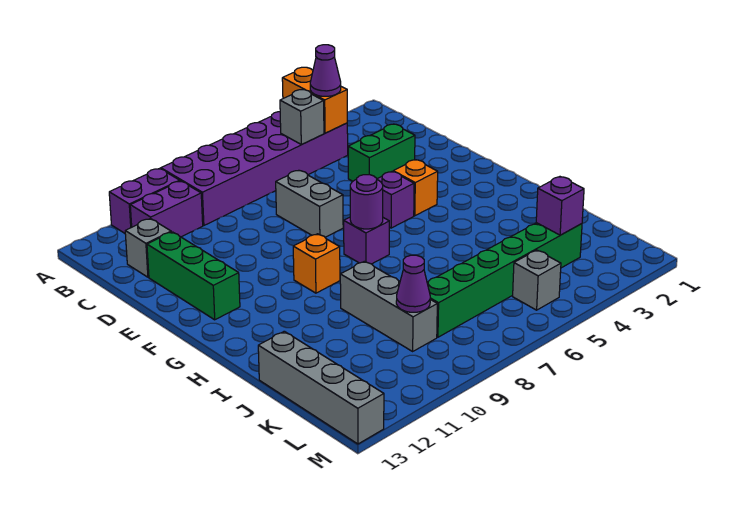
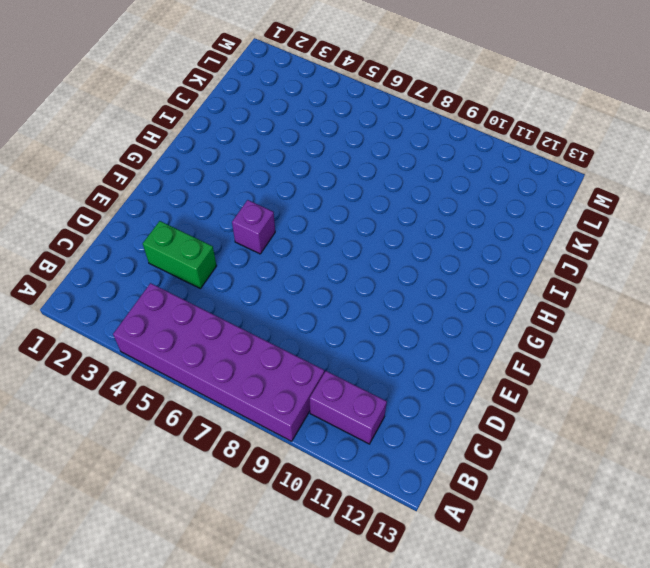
none -> purple brick A10:A11 level 1
none -> grey brick C12 level 1
none -> grey brick D7:E7 level 1

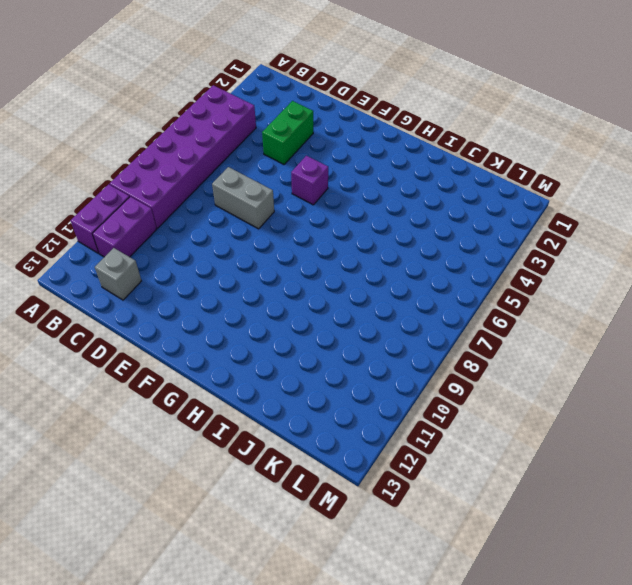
none -> green brick D12:F12 level 1
none -> orange brick F4 level 1
none -> purple brick G7 level 1

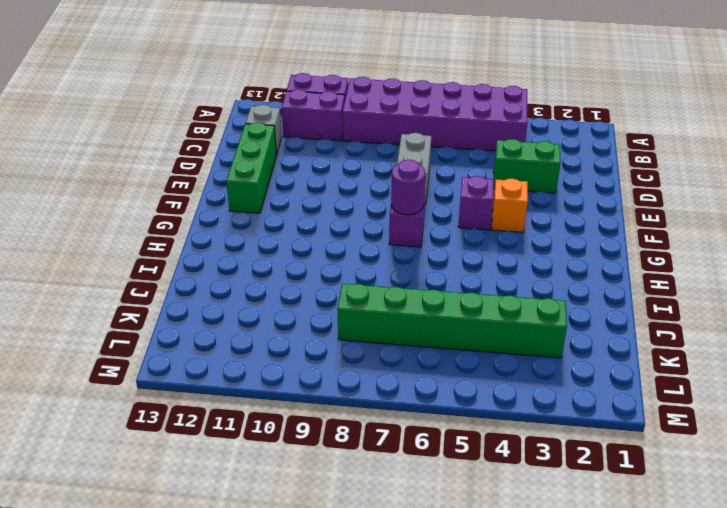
none -> orange brick G9 level 1
none -> grey brick I9:K9 level 1
none -> grey brick J13:M13 level 1

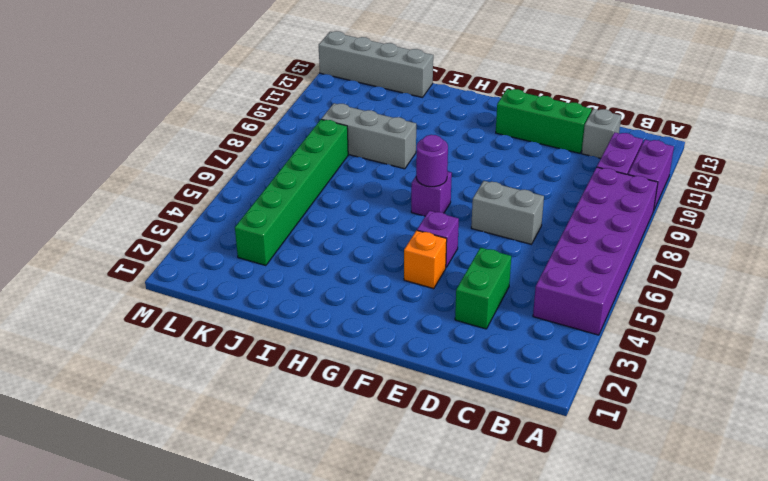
none -> orange brick G9 level 1
none -> grey brick L5 level 1
none -> orange brick A4:B4 level 2

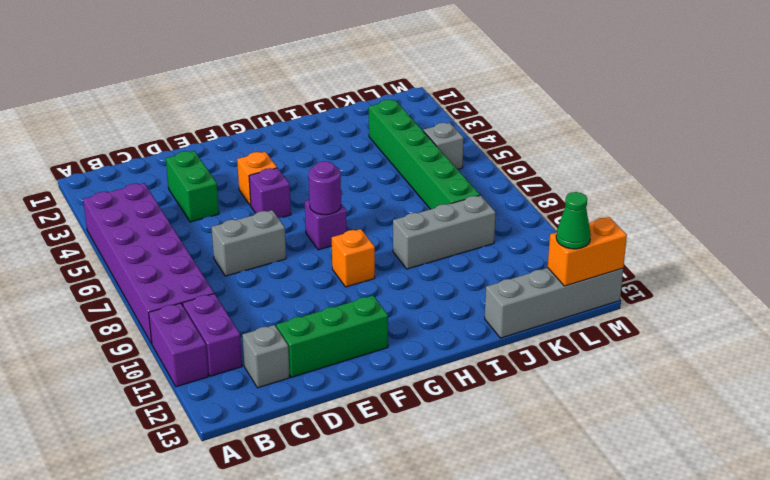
orange brick L13:M13 level 2 -> orange brick A4:B4 level 2
green cone L13 level 3 -> none
none -> grey brick B5 level 2
none -> purple brick K3 level 2
none -> purple cone K9 level 2

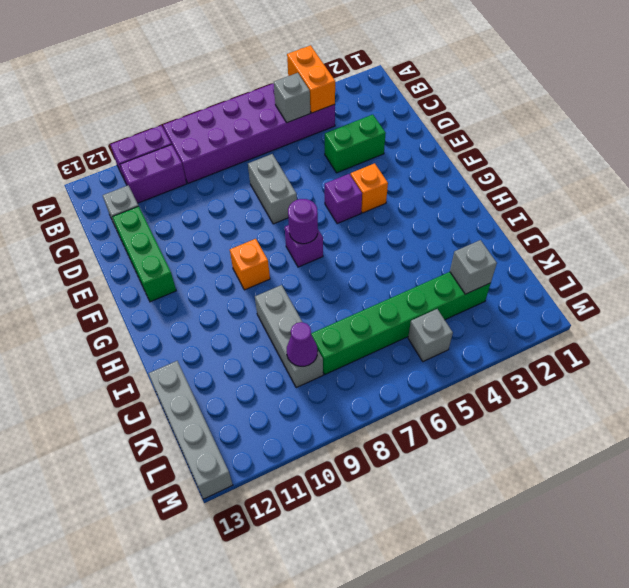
grey brick K3 level 2 -> purple brick K3 level 2
none -> purple cone B4 level 3

